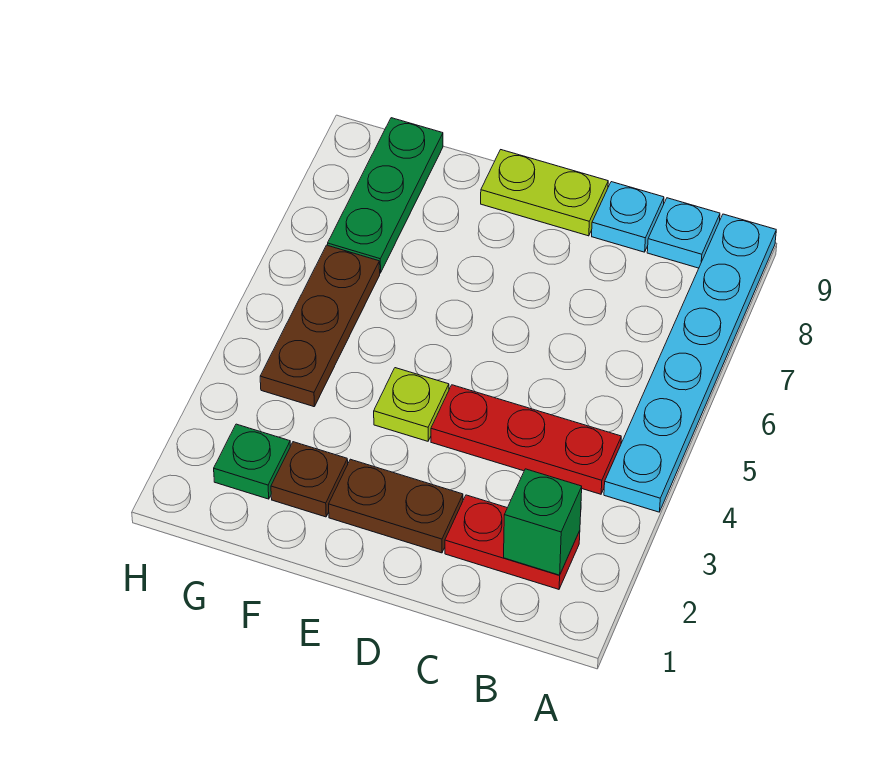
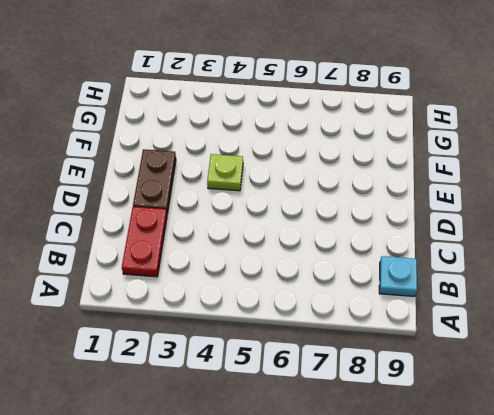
none -> cyan plate A4:A9 level 1
none -> red plate B4:D4 level 1
none -> cyan plate C9 level 1

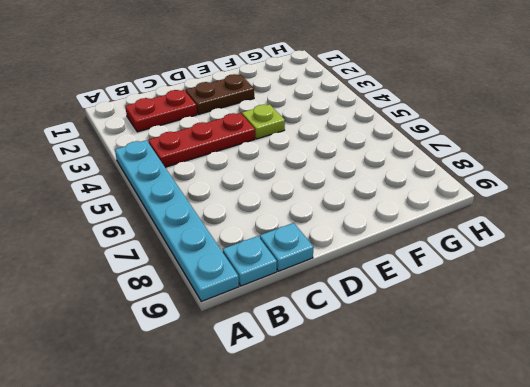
none -> lime plate D9:E9 level 1
none -> brown plate F2 level 1
none -> green plate G2 level 1

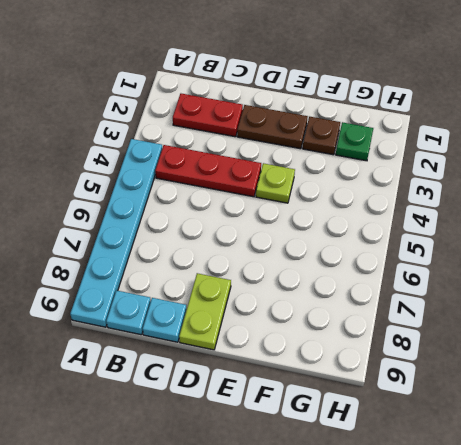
lime plate D8:D9 level 1 -> lime plate D9:E9 level 1
none -> brown plate G4:G6 level 1
none -> green plate G7:G9 level 1
none -> green brick B2 level 2

